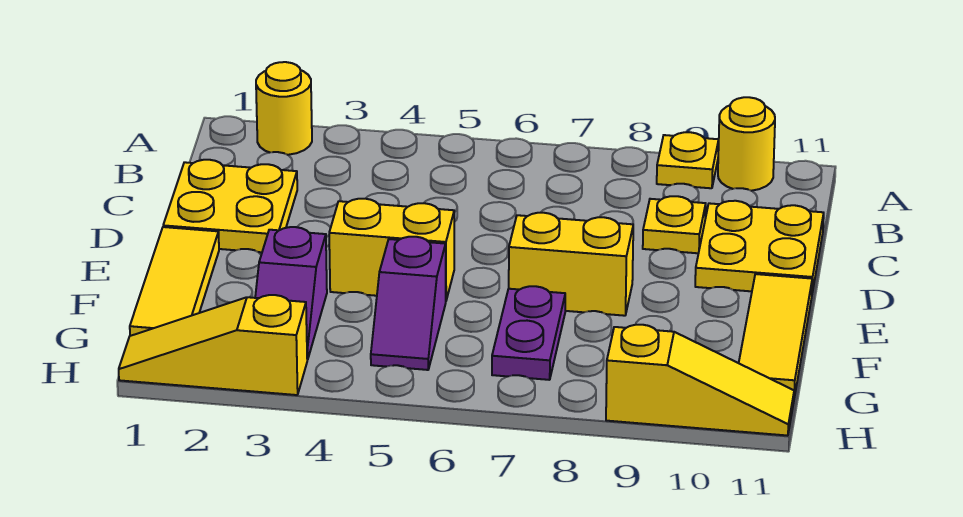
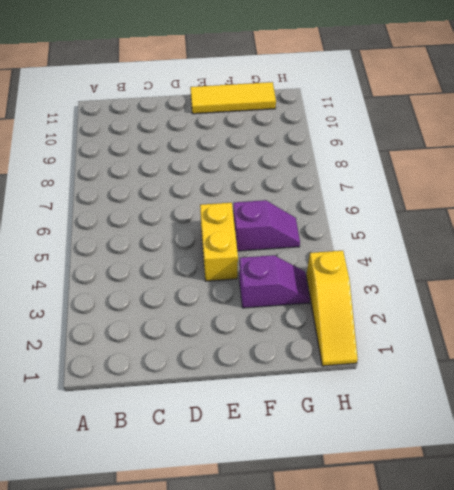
none -> yellow round brick A2 level 1
none -> yellow plate A9 level 1
none -> yellow round brick A10 level 1

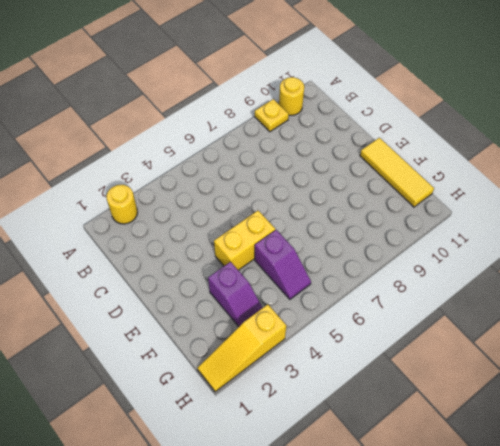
none -> yellow plate C1:D2 level 1
none -> yellow plate C9 level 1
none -> yellow plate C10:D11 level 1

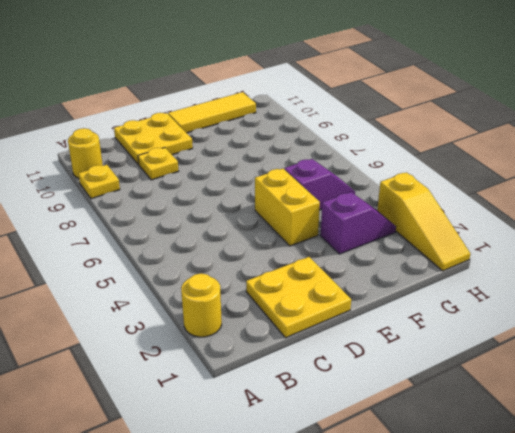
none -> yellow tile E1:G1 level 1
none -> yellow brick E7:E8 level 1
none -> purple plate F7:G7 level 1

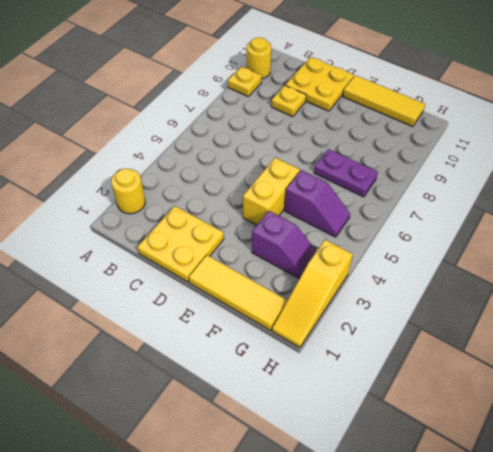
none -> yellow brick E7:E8 level 1
none -> yellow slope H9:H11 level 1 top 9

